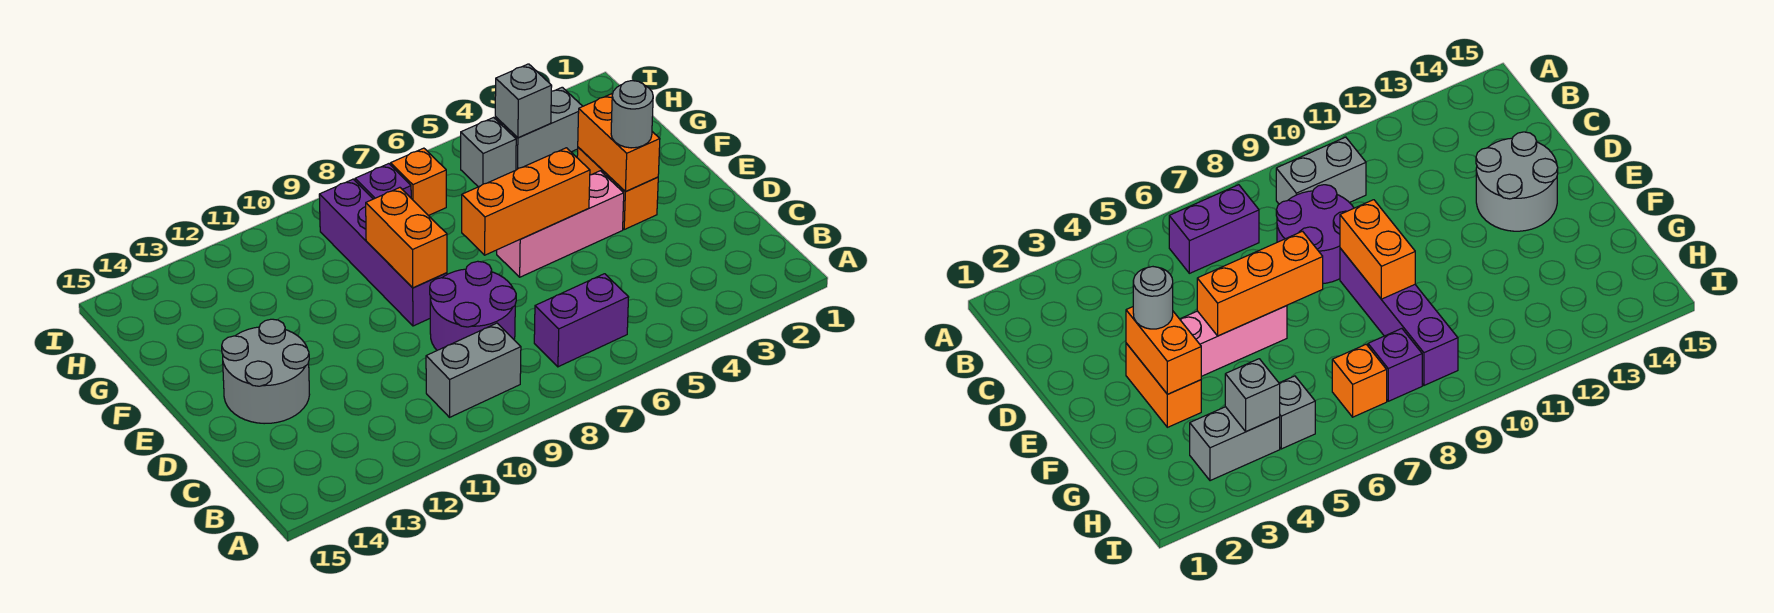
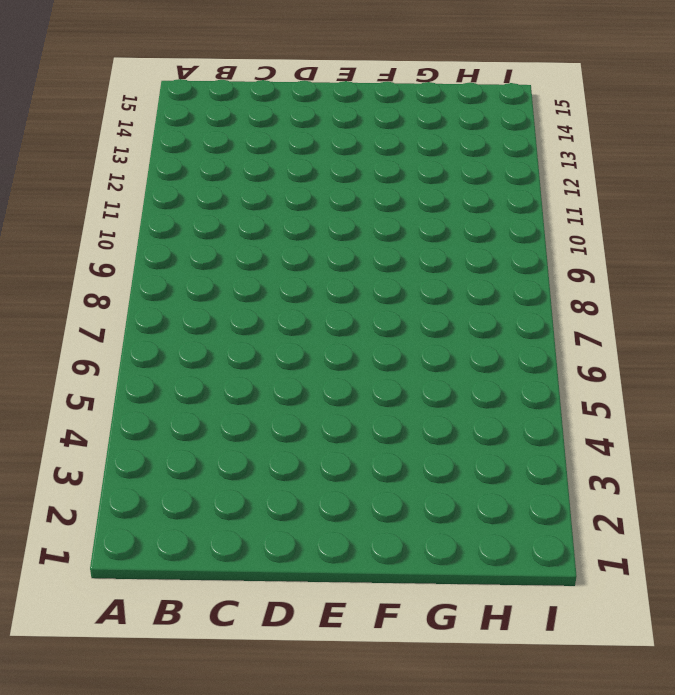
none -> purple brick B6:B7 level 1
none -> grey brick B9:B10 level 1
none -> purple round brick C8:D9 level 1

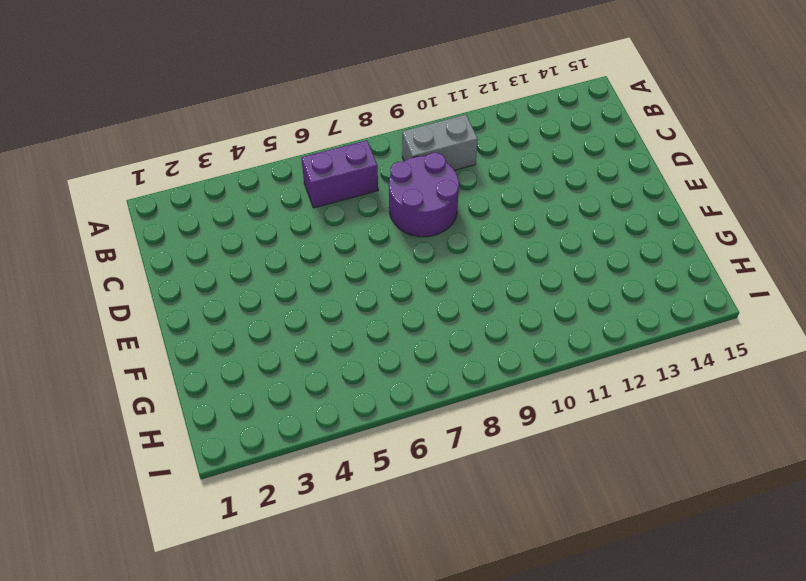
none -> grey round brick D13:E14 level 1
none -> orange brick E3:F3 level 1
none -> pink brick E4:E6 level 1

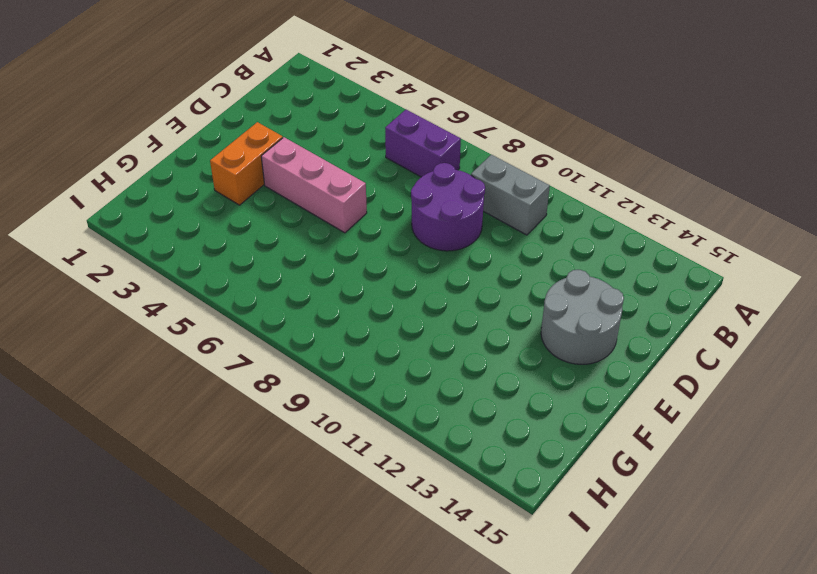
none -> purple brick E9:H9 level 1
none -> grey brick H3:H4 level 1
none -> grey brick H5 level 1

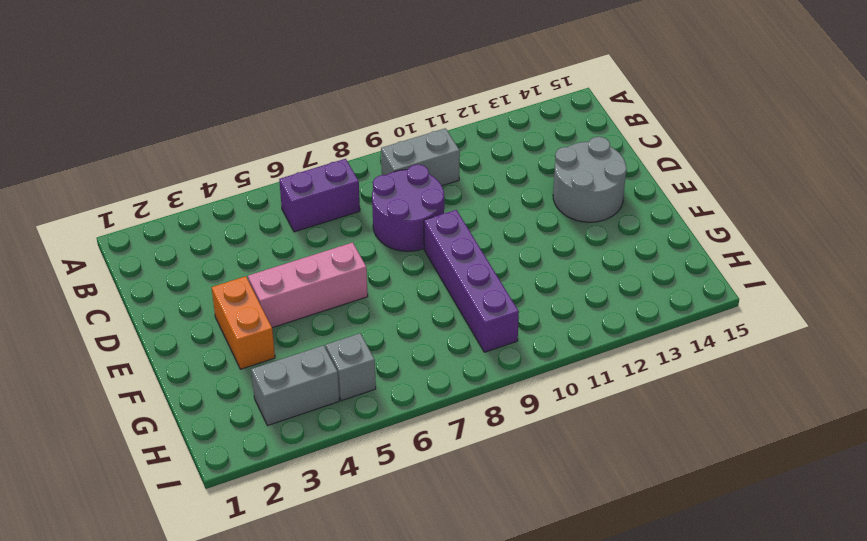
none -> orange brick H7 level 1
none -> purple brick H8 level 1
none -> orange brick E3:F3 level 2

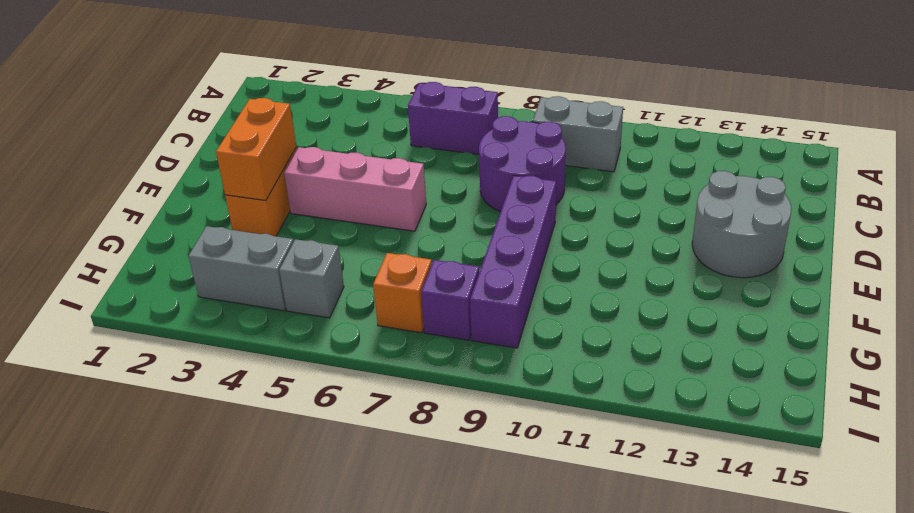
none -> orange brick E5:E7 level 2
none -> orange brick E9:F9 level 2
none -> grey brick H4 level 2

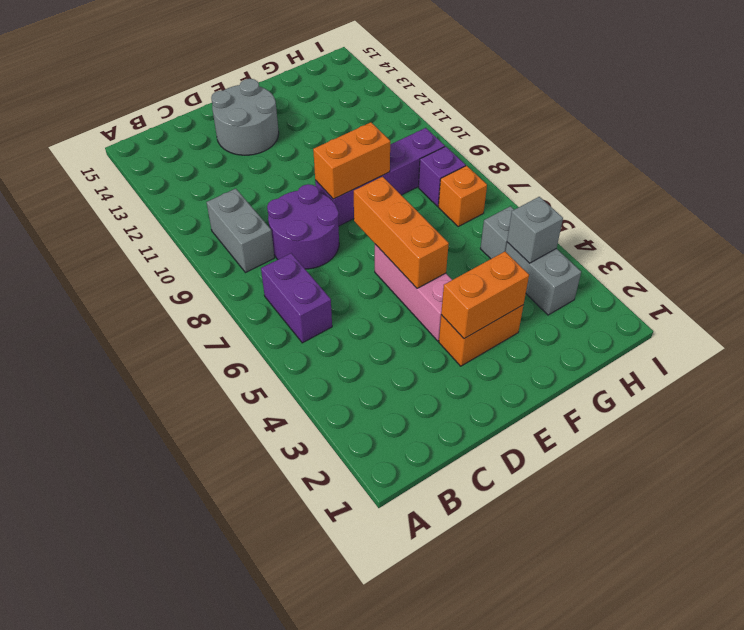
none -> grey round brick E3 level 3

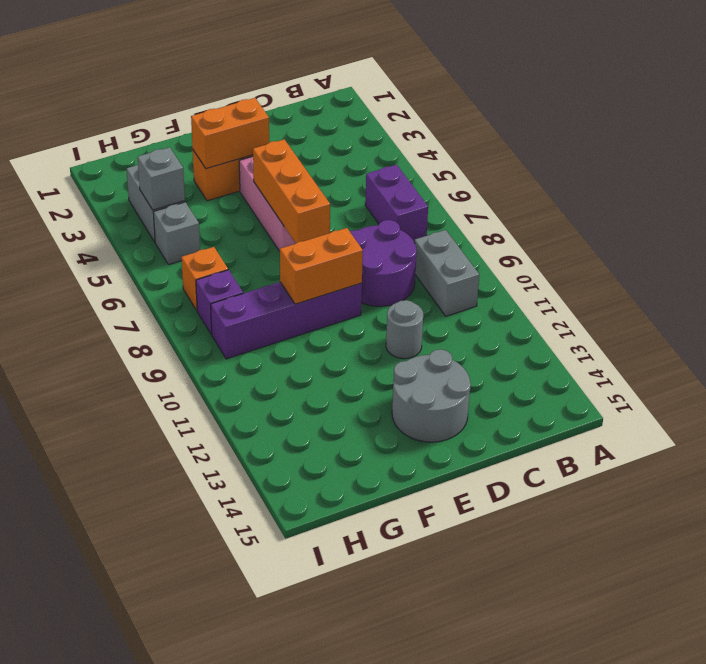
grey round brick D11 level 1 -> grey round brick E3 level 3

